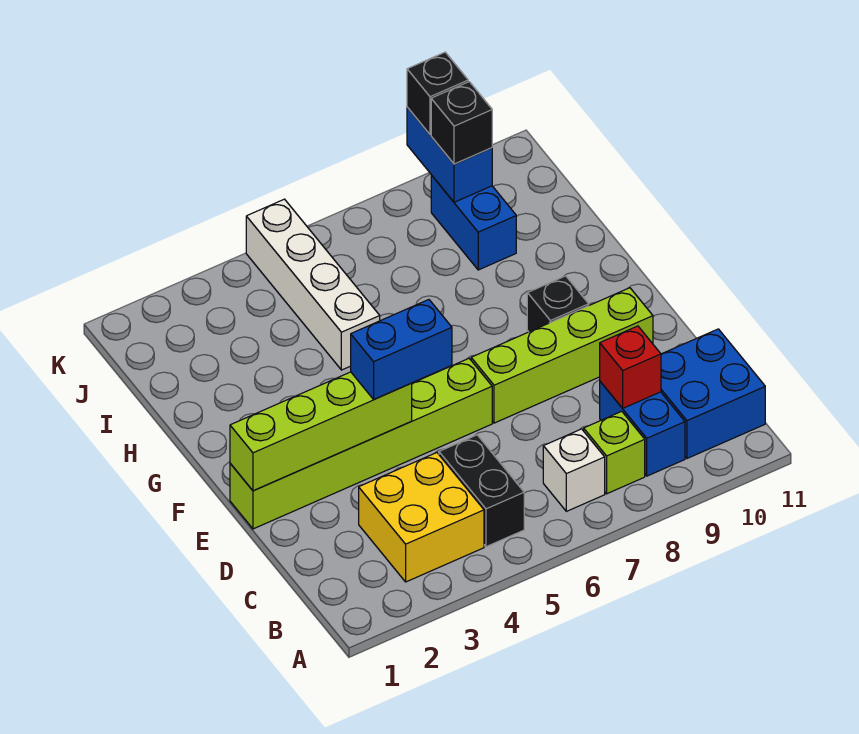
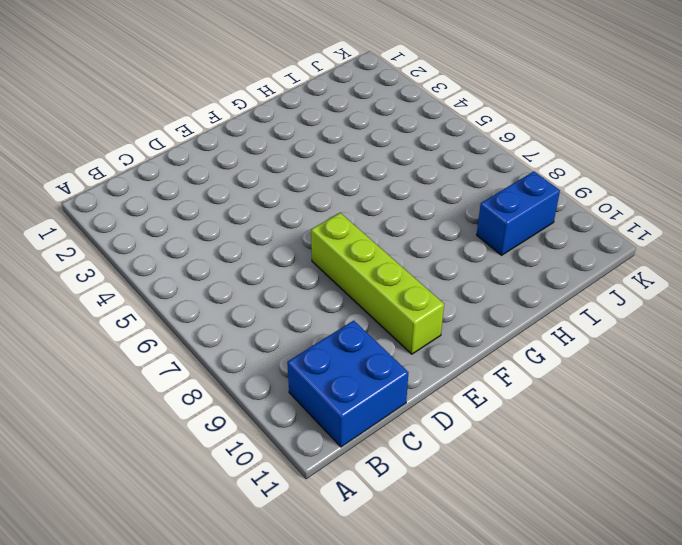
none -> yellow brick B3:C4 level 1
none -> black brick B5:C5 level 1
none -> white brick B7 level 1

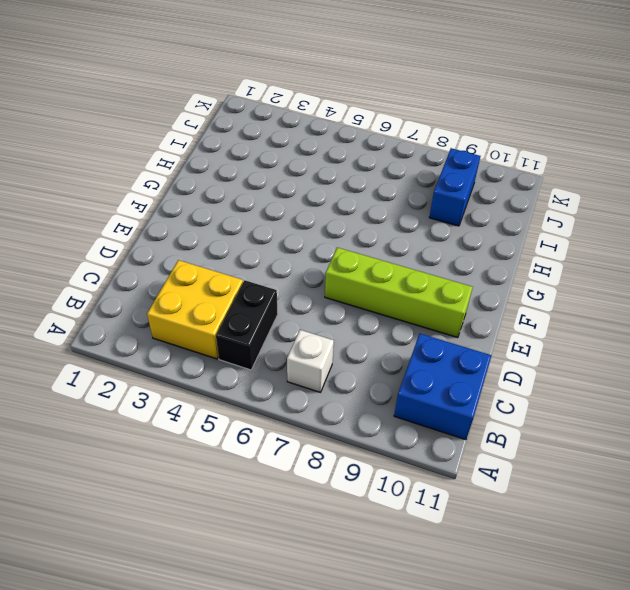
none -> lime brick B8 level 1
none -> blue brick B9:C9 level 1
none -> lime brick E1:E6 level 1

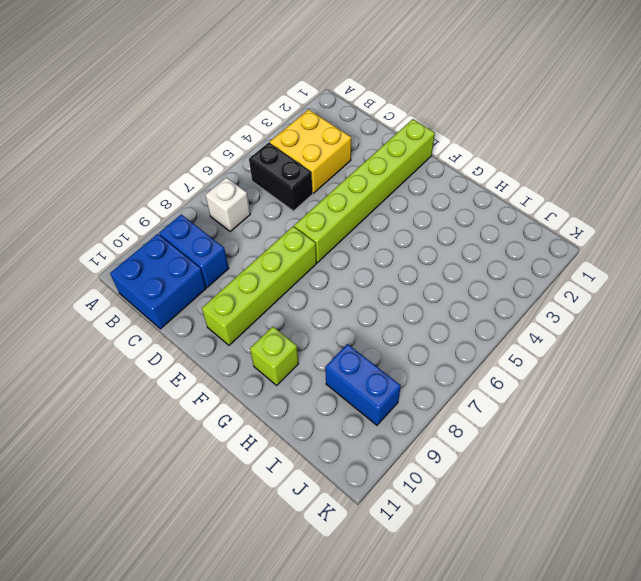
lime brick G10 level 1 -> lime brick B8 level 1
none -> black brick F9 level 1
none -> white brick H5:K5 level 1
none -> red brick C9 level 2

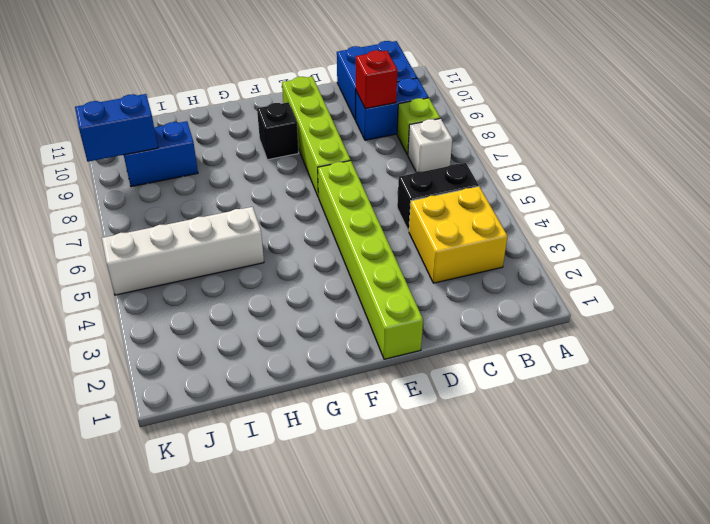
none -> lime brick E1:E4 level 2
none -> blue brick E4:E5 level 3
none -> black brick J9 level 3

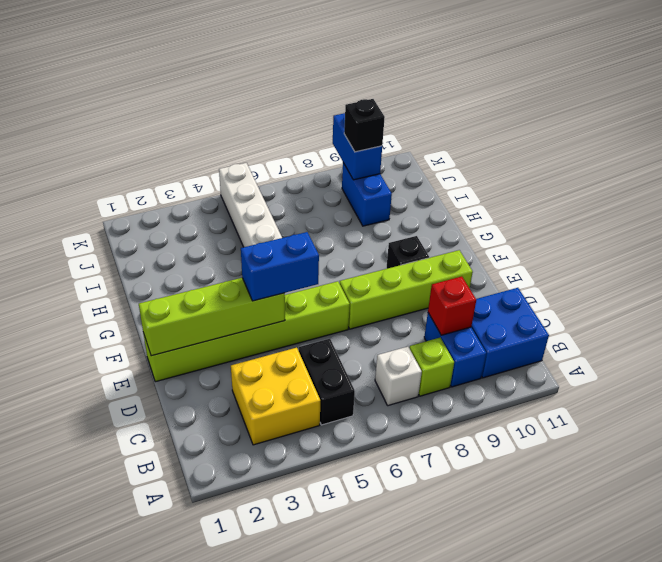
none -> black brick K9 level 3

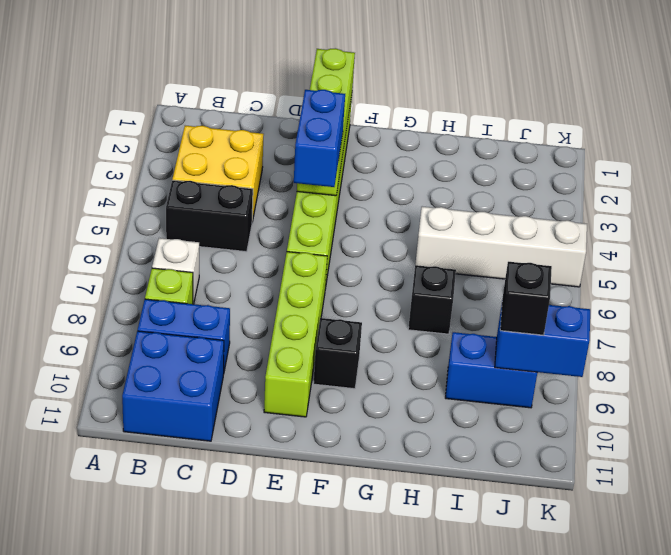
black brick H7 level 1 -> black brick K9 level 3
none -> red brick C9 level 2

